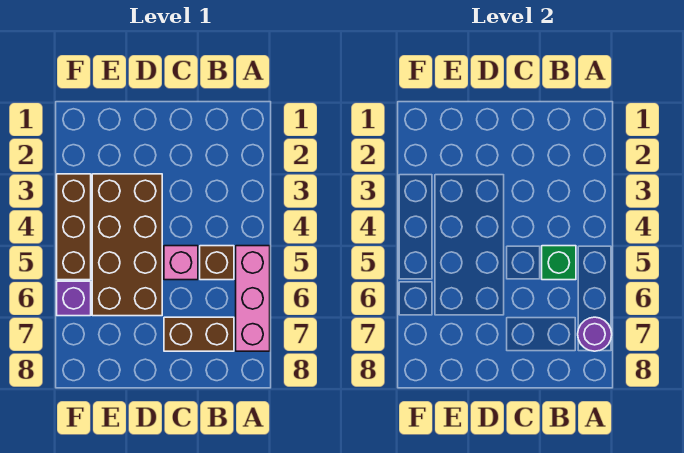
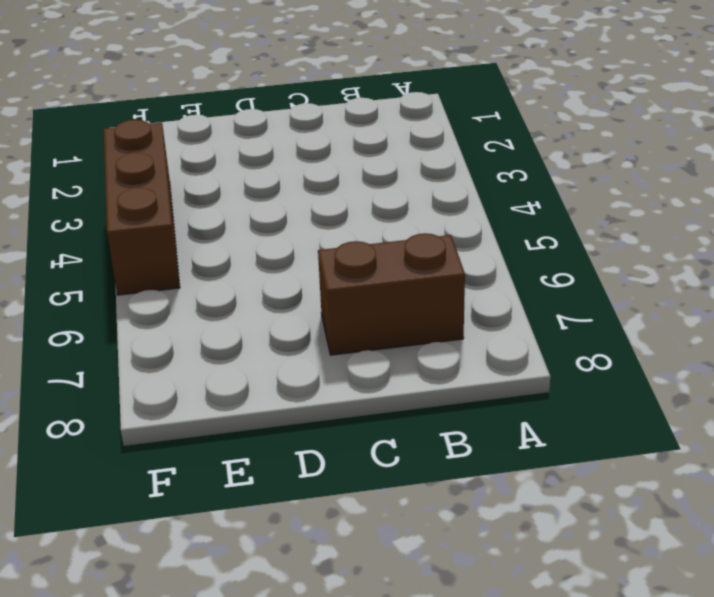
none -> pink brick A5:A7 level 1
none -> brown brick B5 level 1

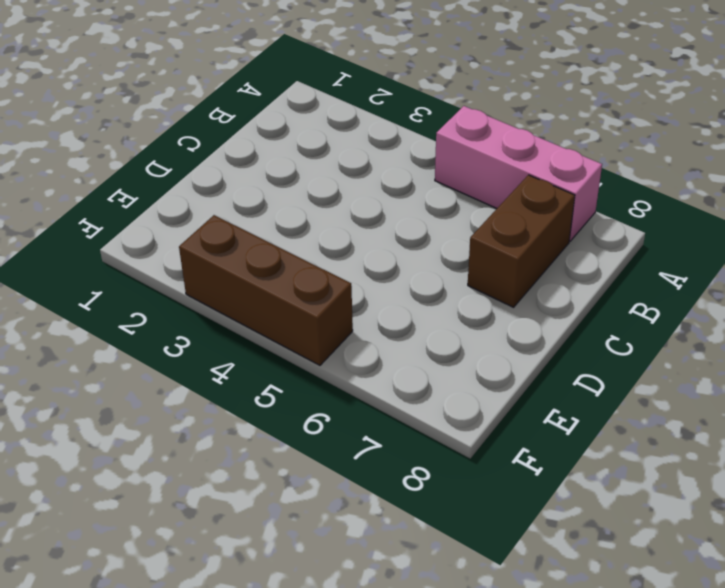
none -> brown brick B5 level 1
none -> pink brick C5 level 1

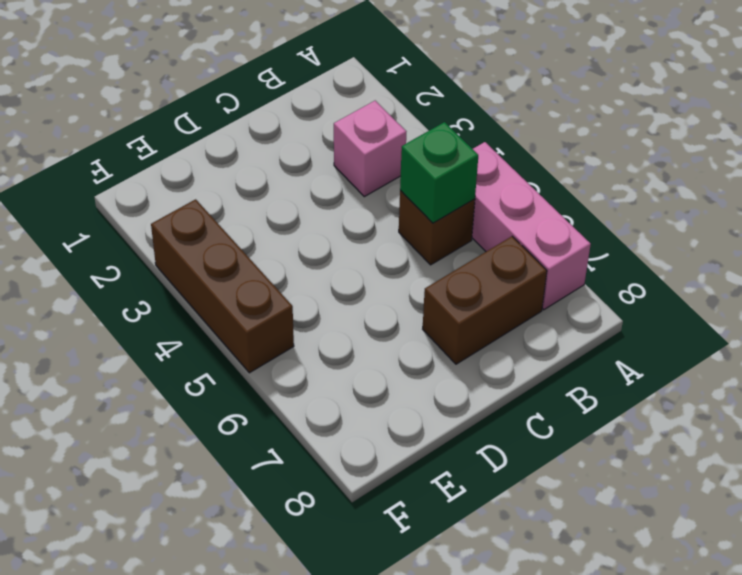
pink brick B3 level 1 -> pink brick C5 level 1
none -> brown brick D3:E6 level 1
none -> purple brick F6 level 1

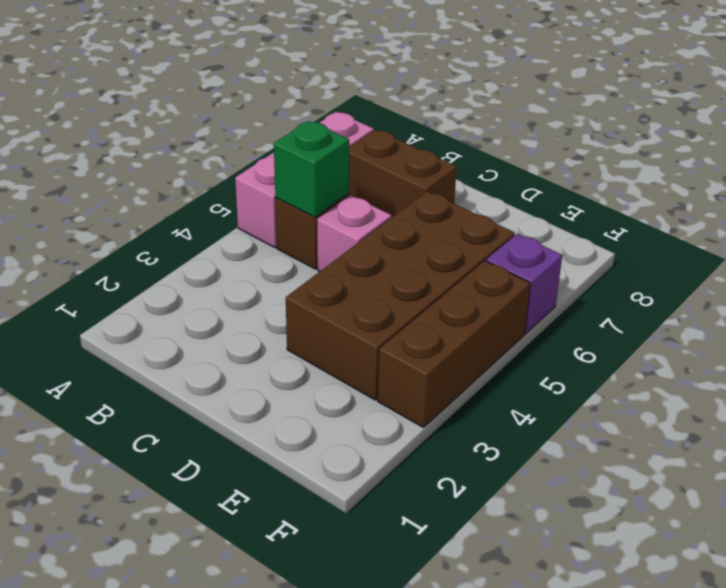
none -> purple round brick A7 level 2

